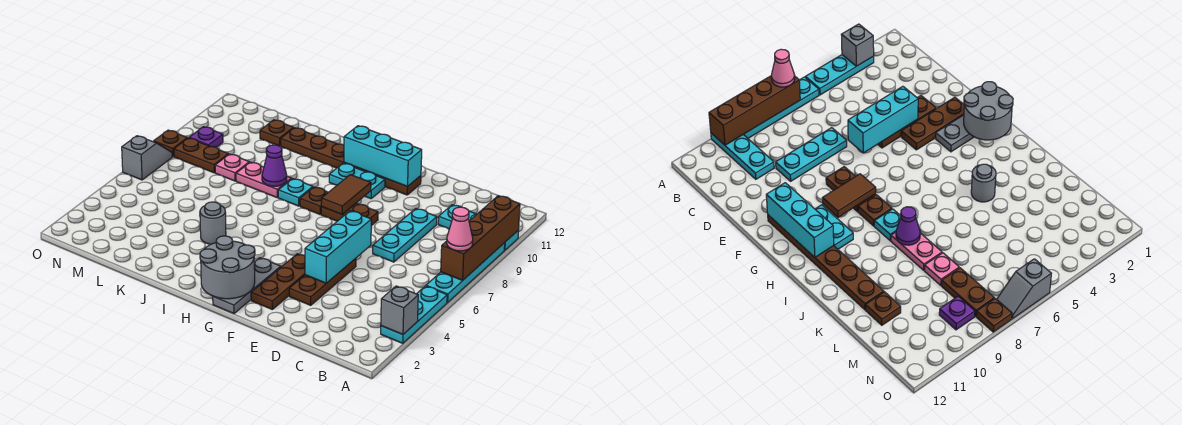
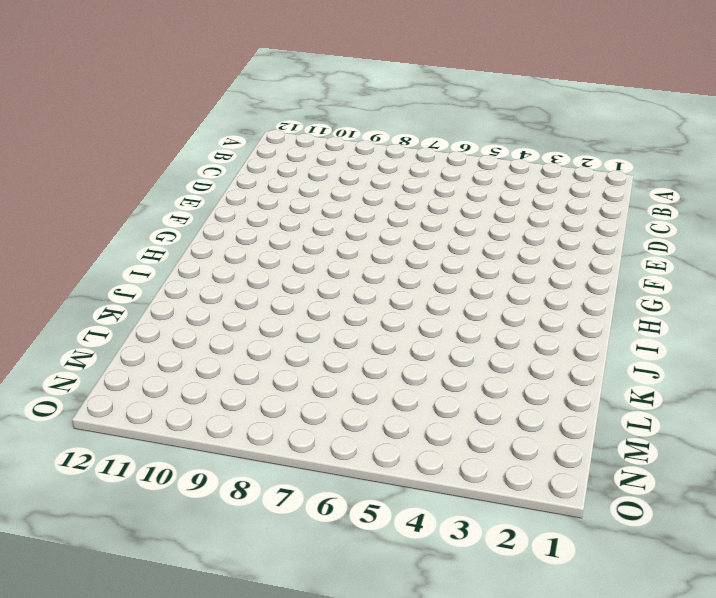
none -> cyan plate A3:A5 level 1
none -> cyan plate A6:A9 level 1
none -> cyan plate A10:C10 level 1

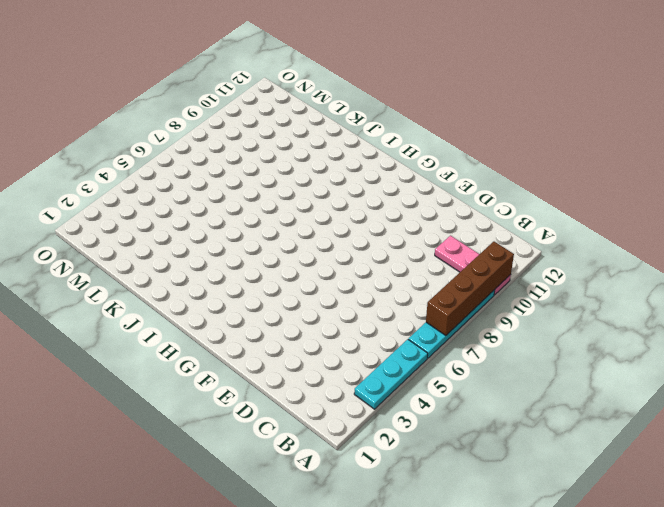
pink plate A10:C10 level 1 -> cyan plate A10:C10 level 1
none -> cyan plate D7:D9 level 1
none -> brown plate E3:E5 level 1
none -> brown plate F2:F4 level 1

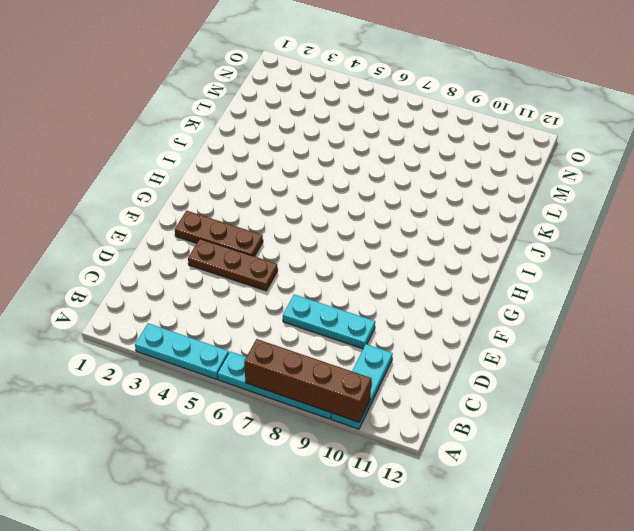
none -> brown plate F8:G8 level 1
none -> brown plate F11:K11 level 1
none -> grey plate G1:G3 level 1

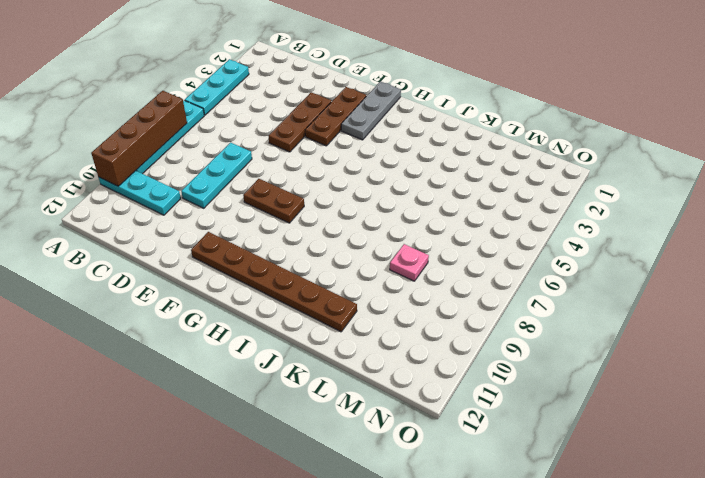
none -> cyan plate G10:H10 level 1
none -> brown plate H8 level 1
none -> cyan plate I8 level 1

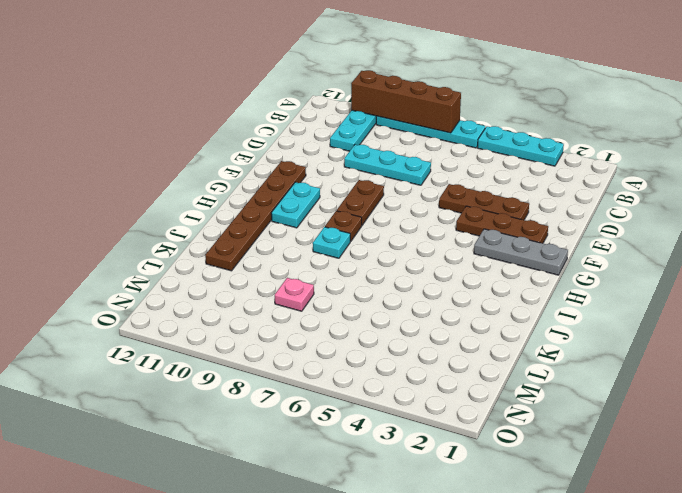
none -> grey round brick J4 level 1
none -> pink plate J8:K8 level 1
none -> brown plate L11 level 1

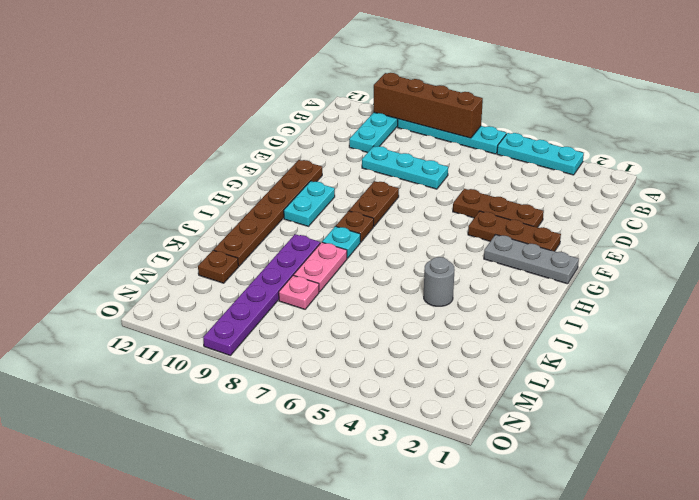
purple plate J9:O9 level 1 -> purple plate N9 level 1
none -> brown plate M8:N8 level 1
none -> grey slope O6:O7 level 1 top 6
none -> brown plate O8 level 1

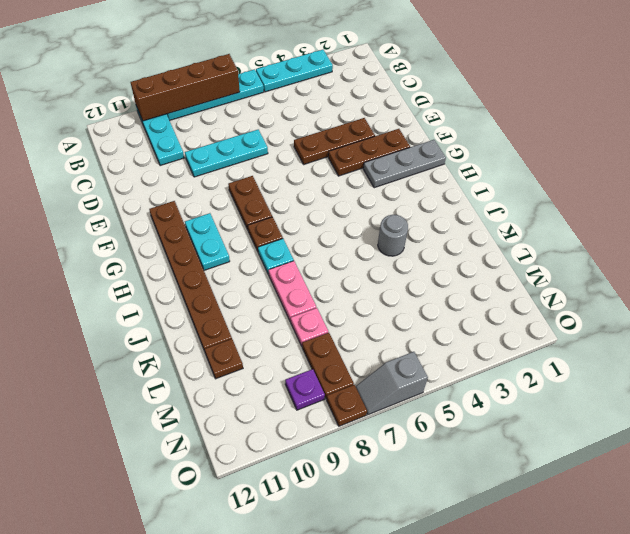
none -> grey brick A3 level 2
none -> cyan brick E4:E6 level 2
none -> cyan brick F11:H11 level 2

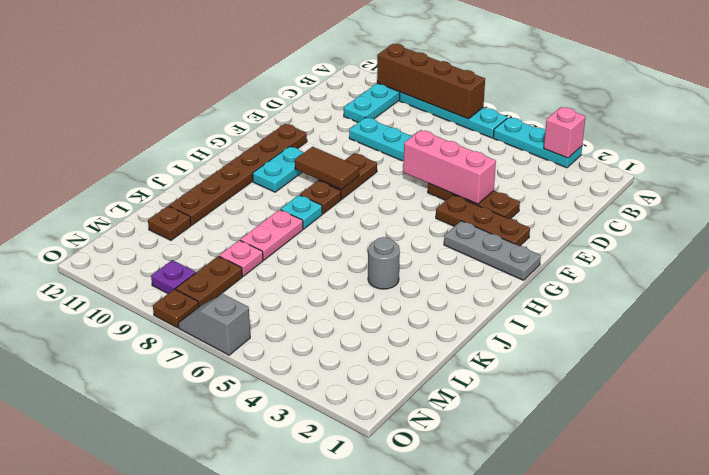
pink brick A3 level 2 -> grey brick A3 level 2
pink brick E4:E6 level 2 -> cyan brick E4:E6 level 2
none -> cyan brick F11:H11 level 2
none -> grey round brick G1:H2 level 2
none -> purple cone J8 level 2

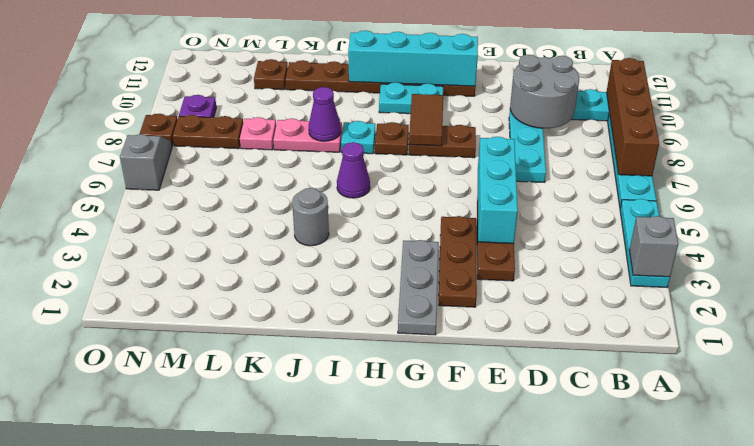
grey round brick C9:D10 level 2 -> grey round brick G1:H2 level 2
cyan brick F11:I11 level 2 -> cyan brick F11:H11 level 2
purple cone I6 level 1 -> none
none -> pink cone A7 level 3

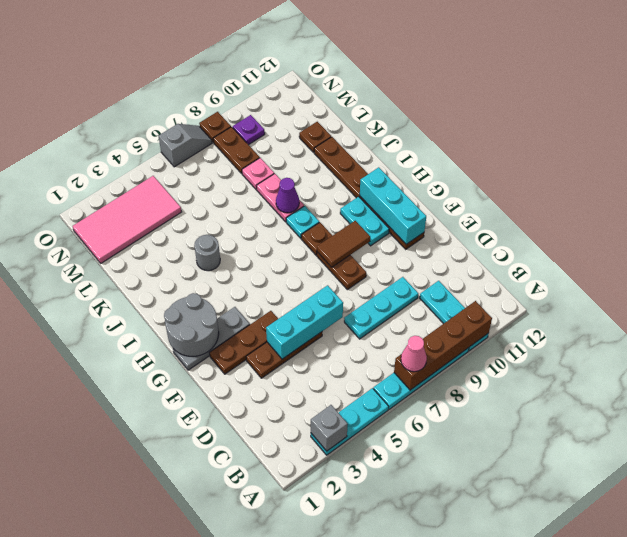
pink tile M1:N4 level 1 -> none

